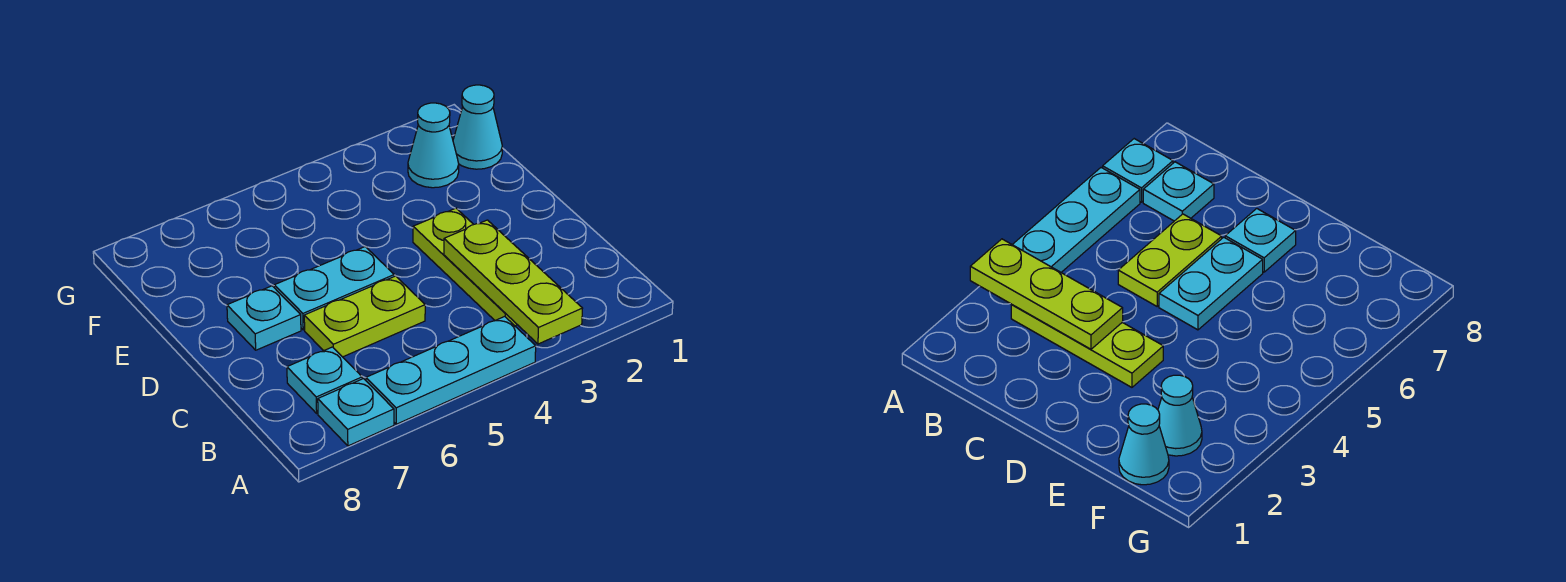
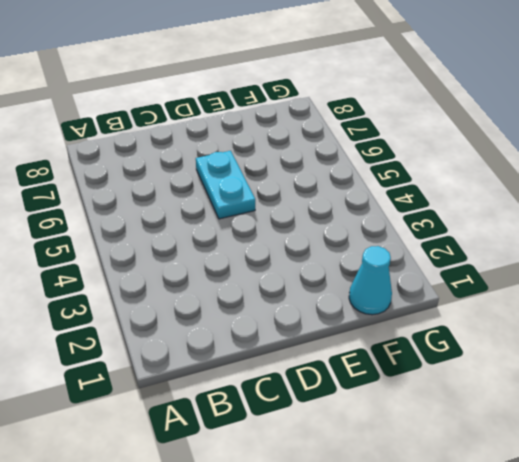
none -> cyan plate A4:A6 level 1
none -> cyan plate A7 level 1

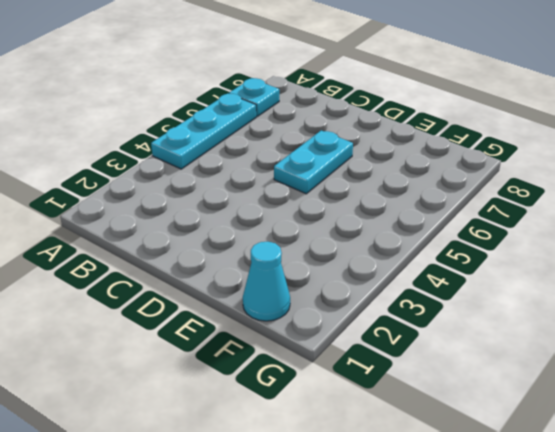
none -> lime plate B3:D3 level 1
none -> cyan plate B7 level 1

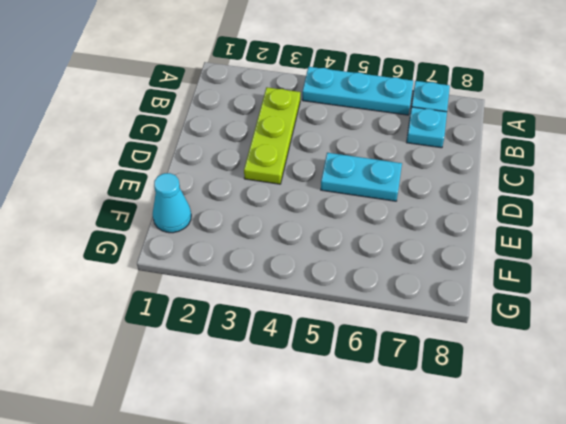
none -> lime plate C5:C6 level 1
none -> cyan plate D7 level 1

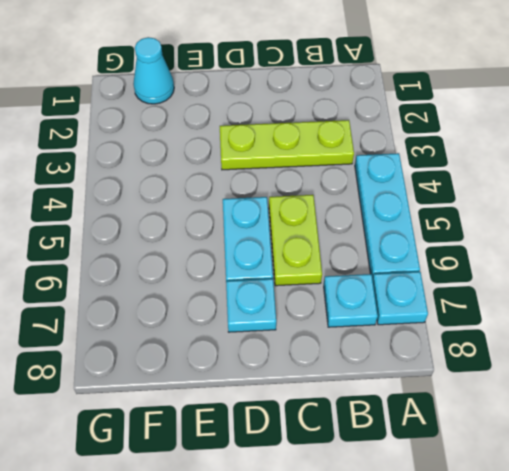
none -> cyan cone F2 level 1
none -> lime plate A3:C3 level 2

